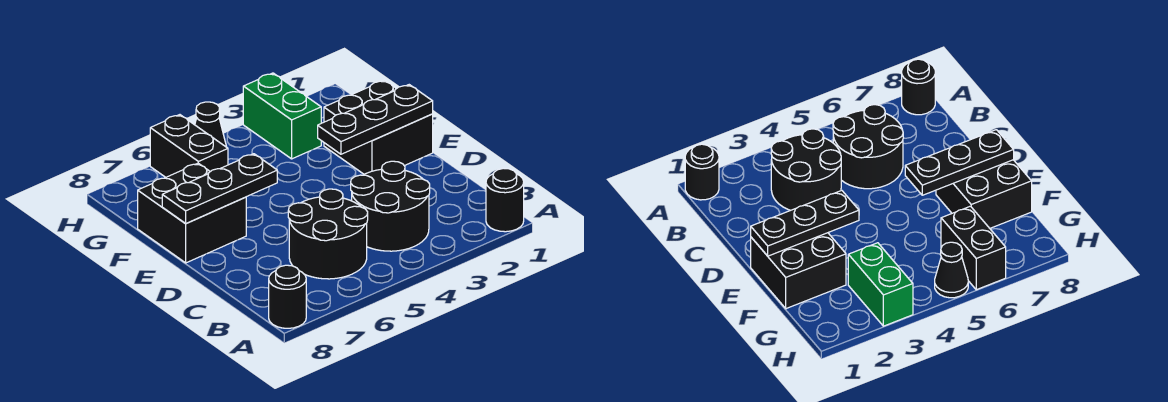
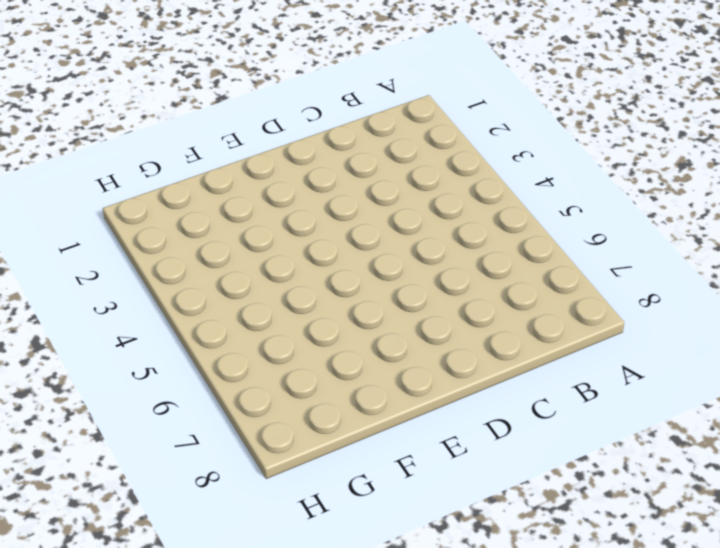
none -> black round brick A1 level 1
none -> black round brick A8 level 1

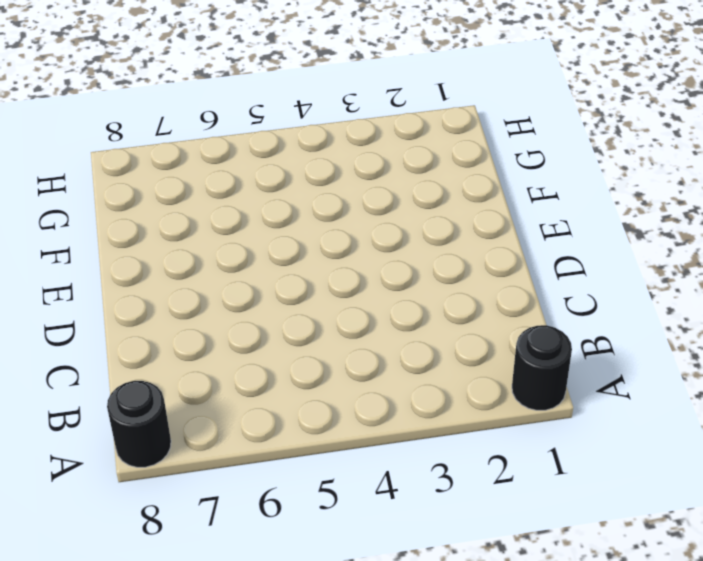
none -> black round brick B3:C4 level 1
none -> black round brick B5:C6 level 1

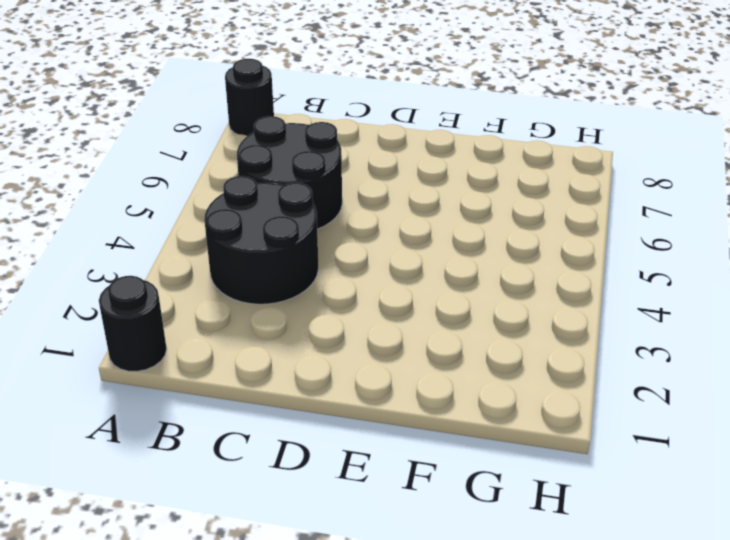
none -> black brick E1:F2 level 1
none -> black brick E7:F8 level 1

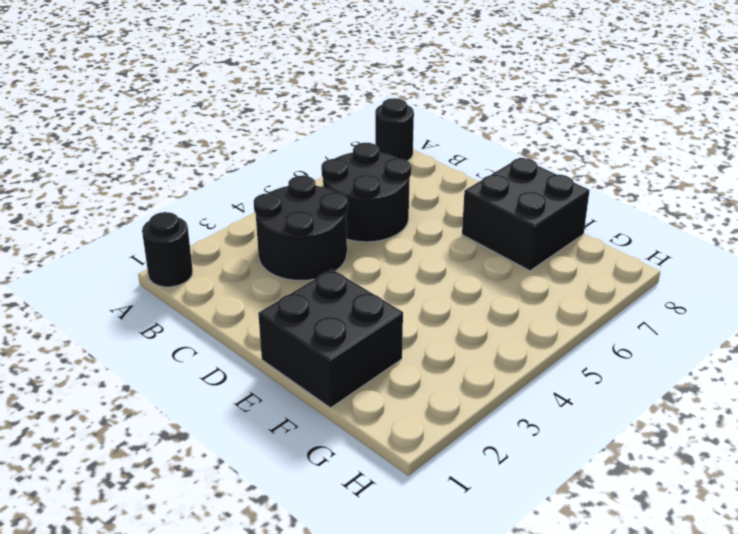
none -> green brick G3:H3 level 1
none -> black brick G6:H6 level 1

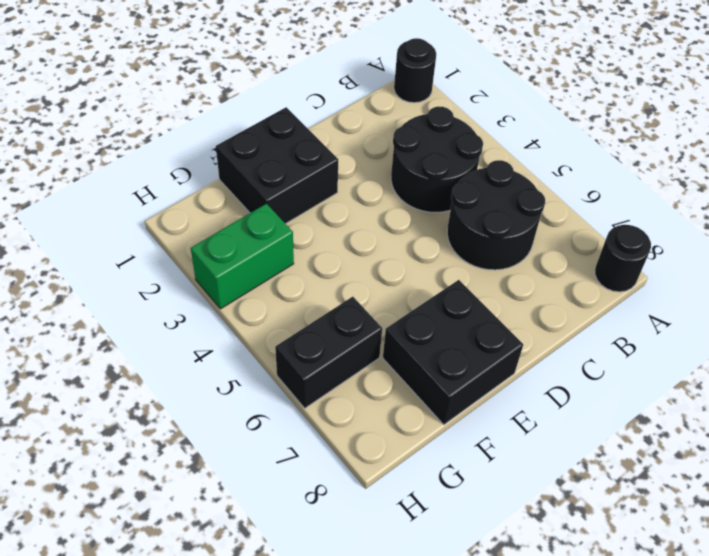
none -> black cone H5 level 1
none -> black plate E1:E3 level 2

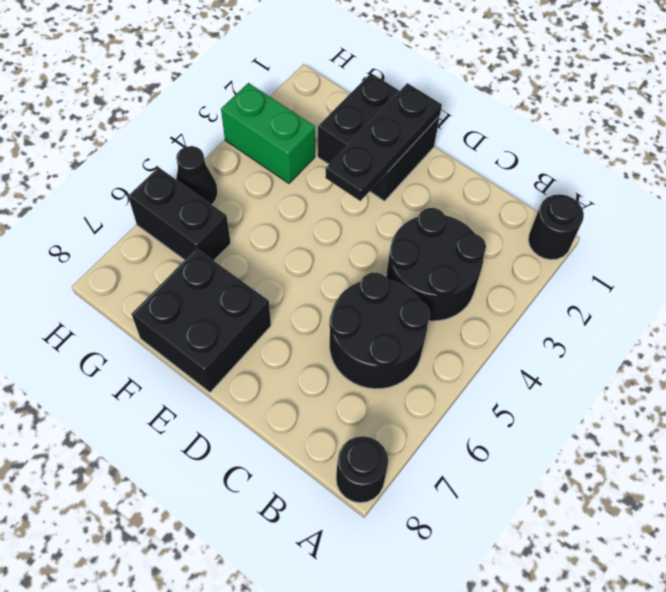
none -> black plate E6:E8 level 2

